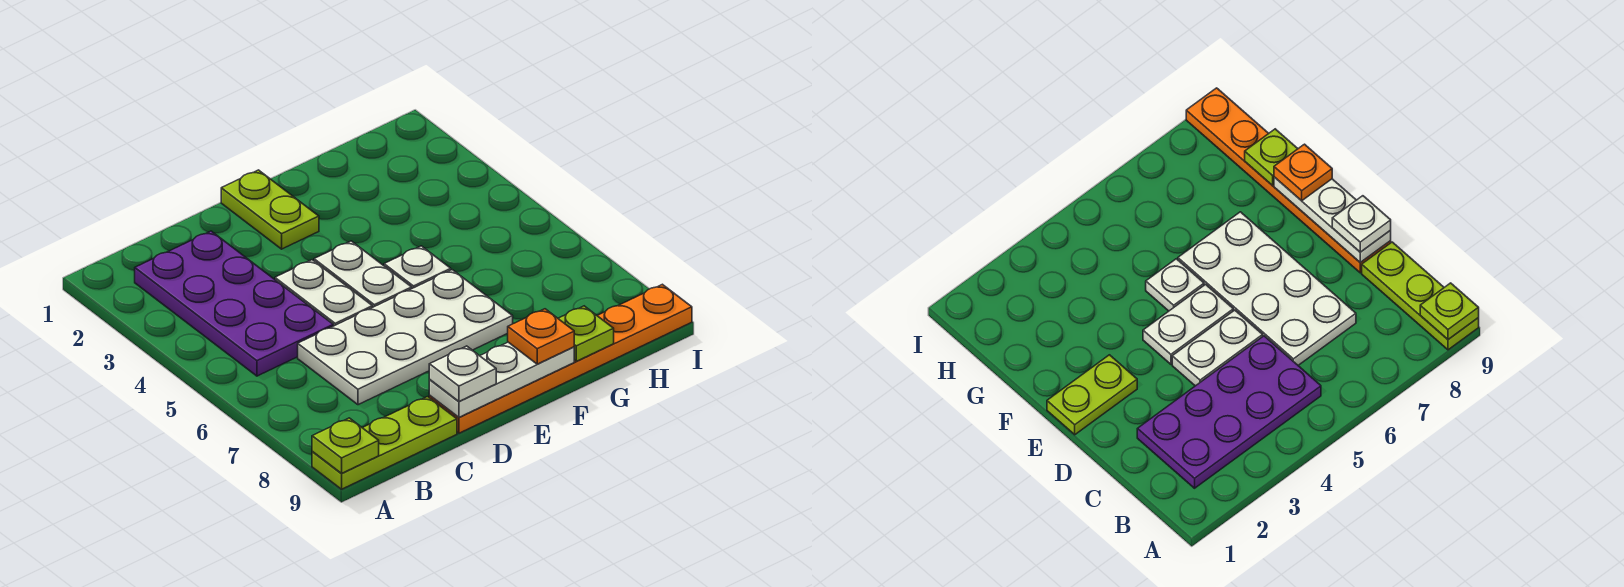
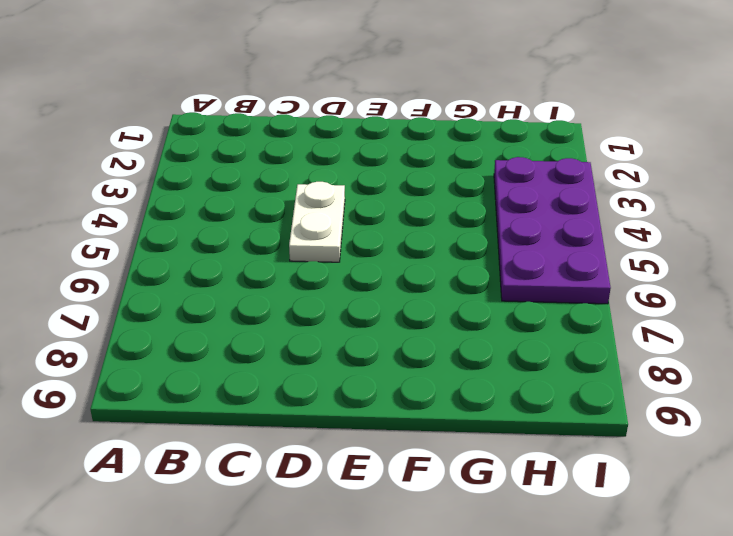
purple plate H3:I6 level 1 -> purple plate B2:C5 level 1
none -> lime plate A9:C9 level 1
none -> white plate C6:F7 level 1
none -> orange plate D9:I9 level 1

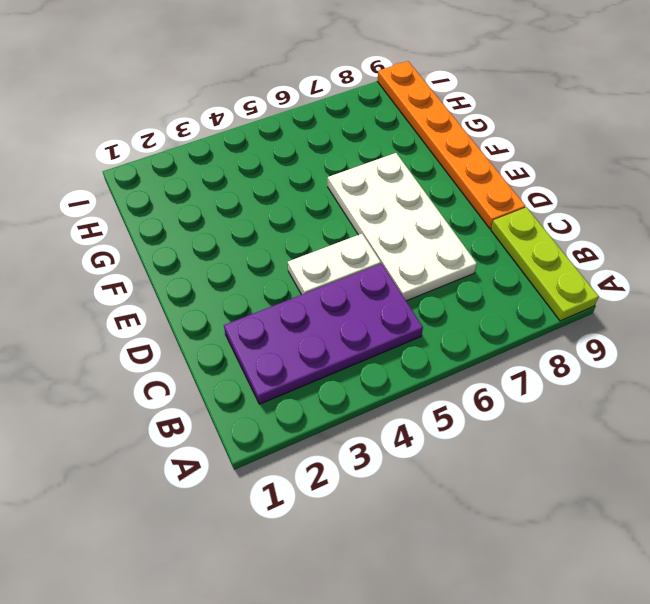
none -> lime plate E1:E2 level 1
none -> white plate E4:E5 level 1
none -> white plate F5 level 1

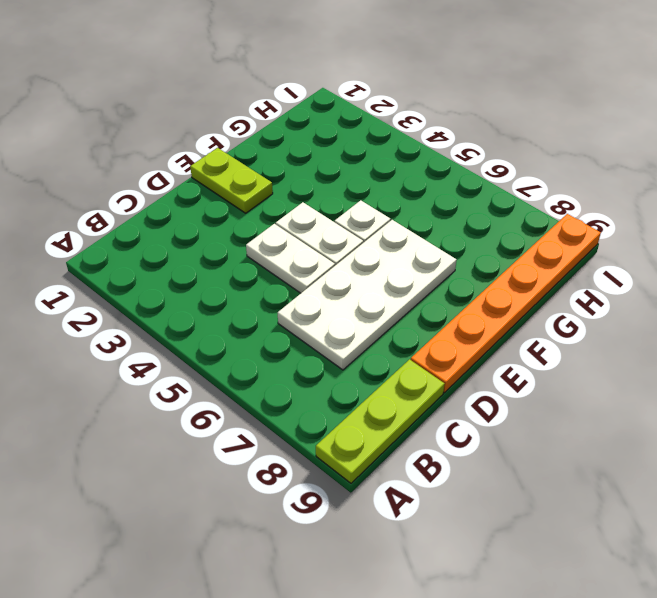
none -> purple plate B2:C5 level 1
none -> lime plate A9 level 2
none -> white plate D9:F9 level 2

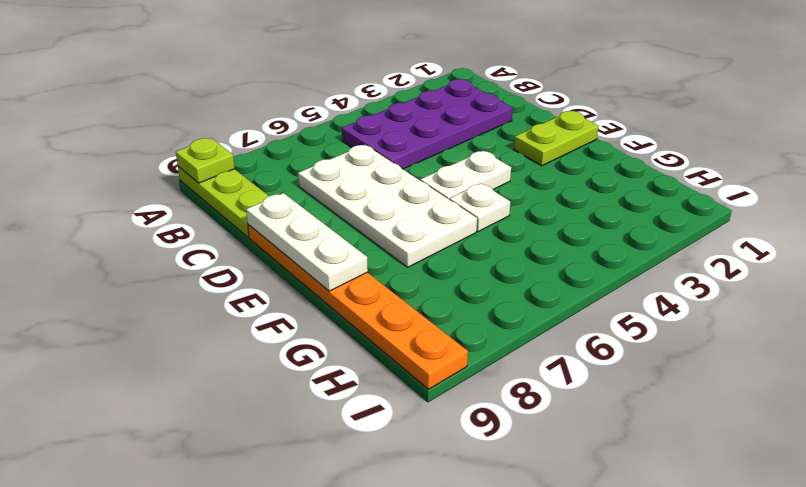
none -> white plate D4:D5 level 1
none -> lime plate G9 level 2
none -> white plate D9 level 3

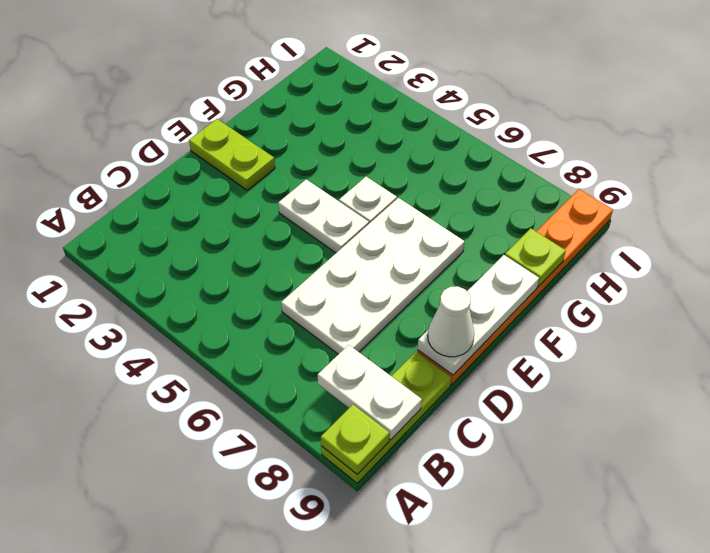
white plate B8:B9 level 2 -> white plate D4:D5 level 1
white cone D9 level 3 -> white plate D9 level 3
none -> purple plate B2:C5 level 1
none -> orange plate F9 level 3

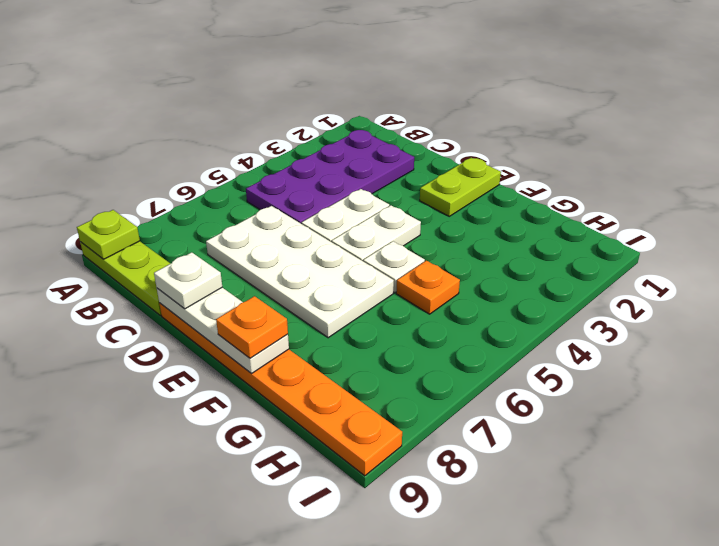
orange plate G5 level 1 -> none
none -> lime plate G9 level 2

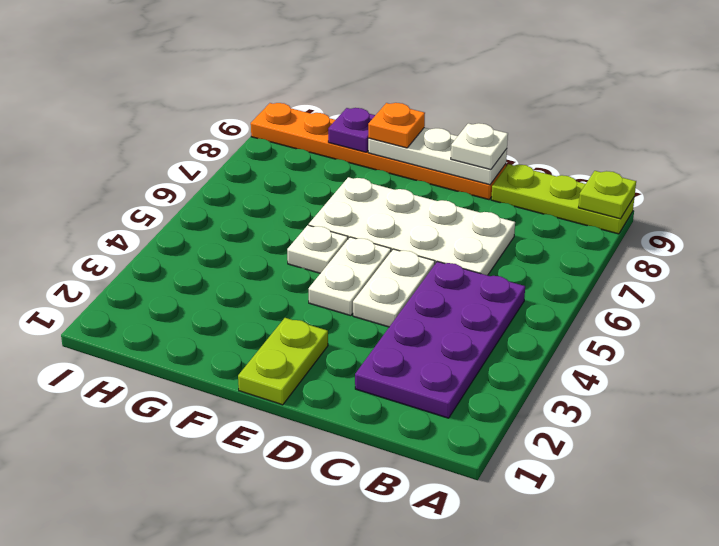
purple plate G9 level 2 -> lime plate G9 level 2

